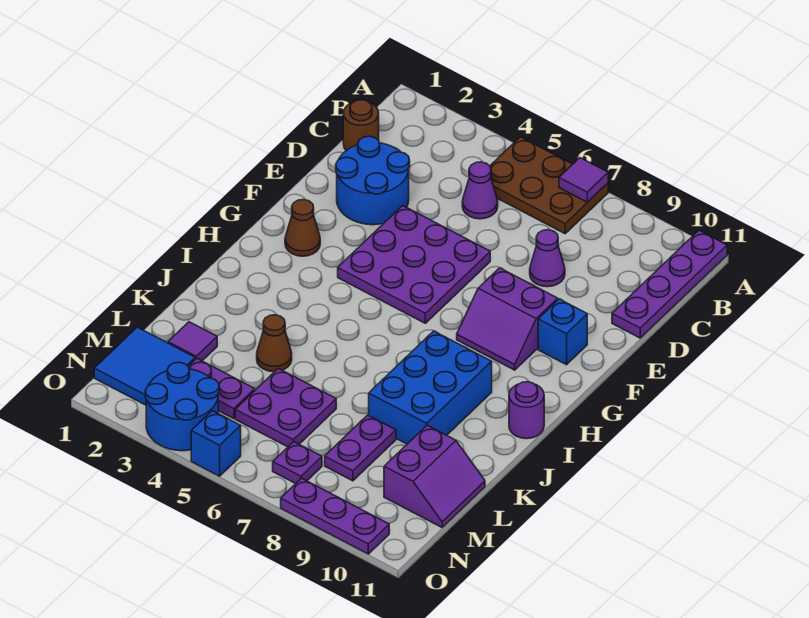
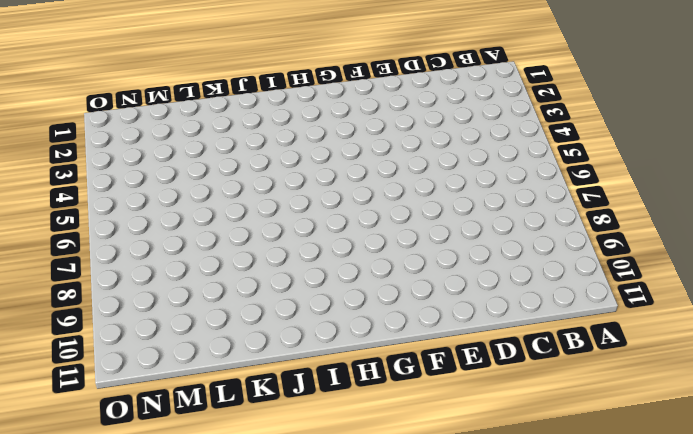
none -> brown plate A5:B7 level 1
none -> purple plate A11:D11 level 1
none -> brown round brick C1 level 1

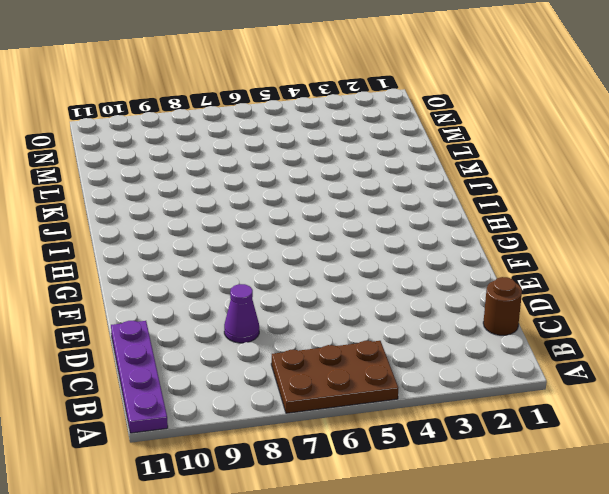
none -> purple cone C5 level 1
none -> blue round brick D2:E3 level 1
none -> purple plate E4:G6 level 1

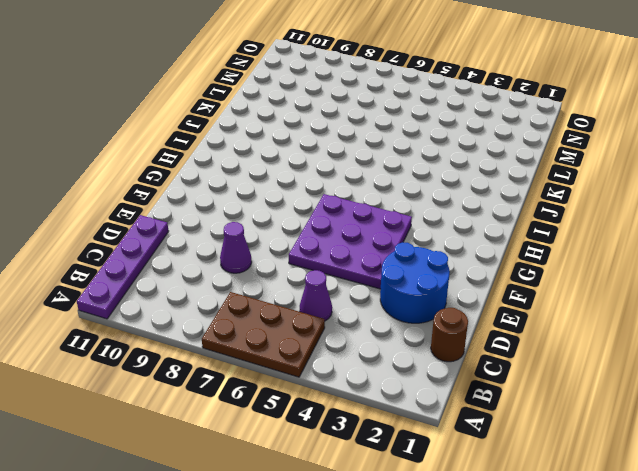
none -> purple slope F8:G9 level 1 top F
none -> blue brick F10 level 1
none -> brown cone G2 level 1

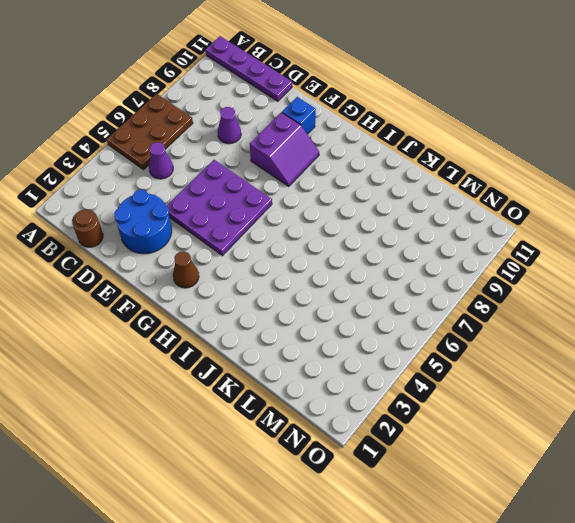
none -> blue brick I8:K9 level 1
none -> purple round brick I11 level 1
none -> brown cone K4 level 1

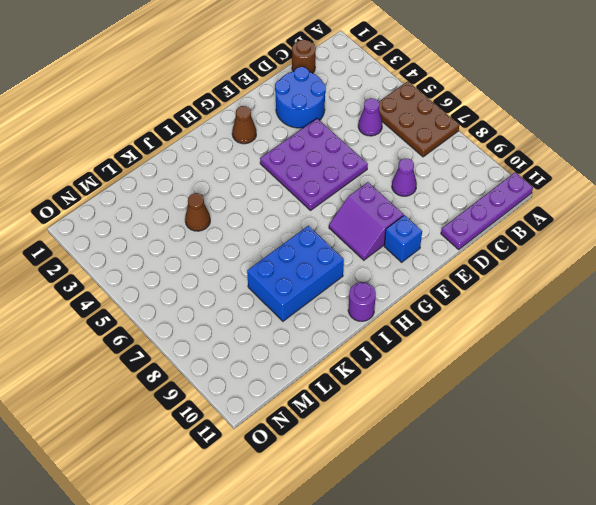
none -> purple tile L2 level 1
none -> purple plate L5:M6 level 1
none -> purple plate L8:M8 level 1

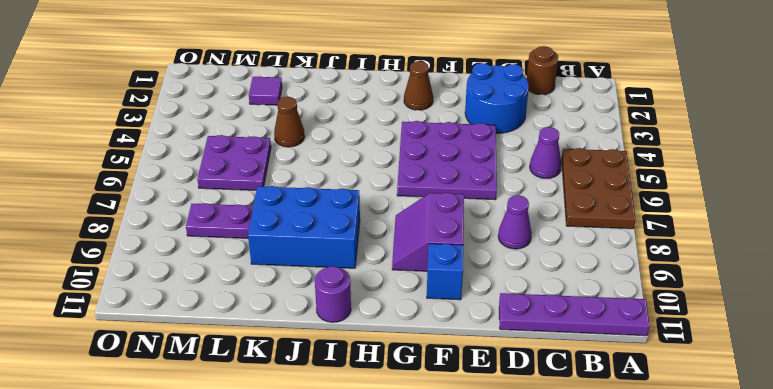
none -> purple slope L10:M11 level 1 top 10
none -> blue tile M1:N2 level 1
none -> purple plate M3:M4 level 1

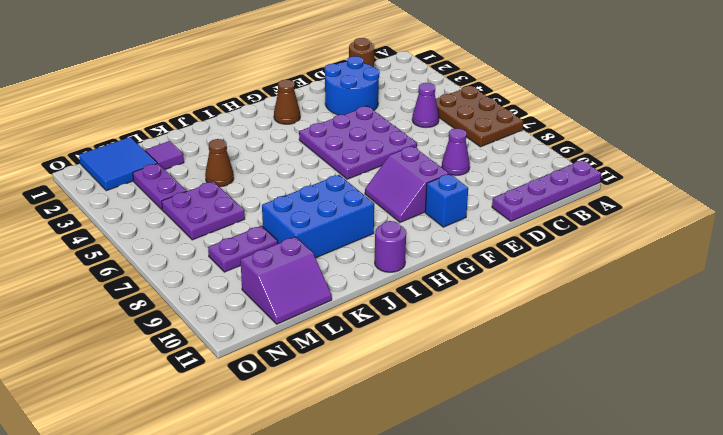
none -> blue round brick N3:O4 level 1
none -> purple plate N7 level 1
none -> blue brick O5 level 1

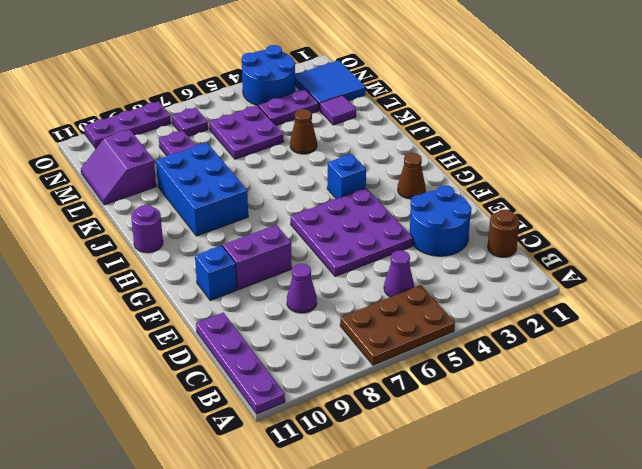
blue brick H4 level 1 -> blue brick O5 level 1
none -> purple tile A7 level 2

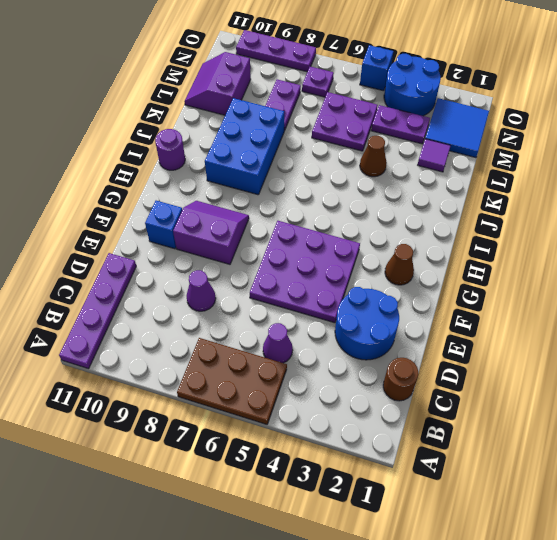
none -> purple tile A7 level 2

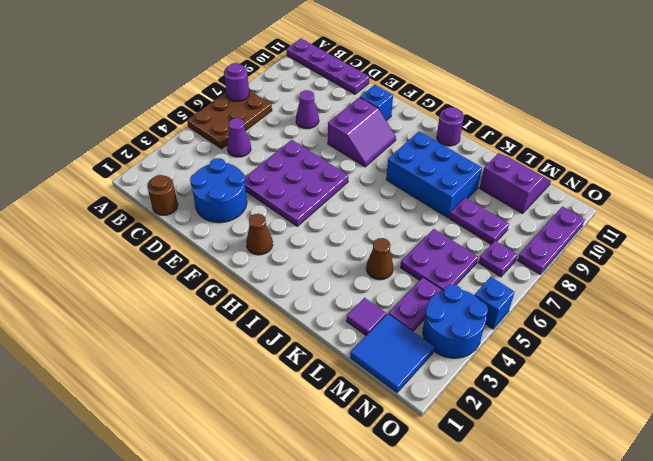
purple round brick A7 level 2 -> purple tile A7 level 2

